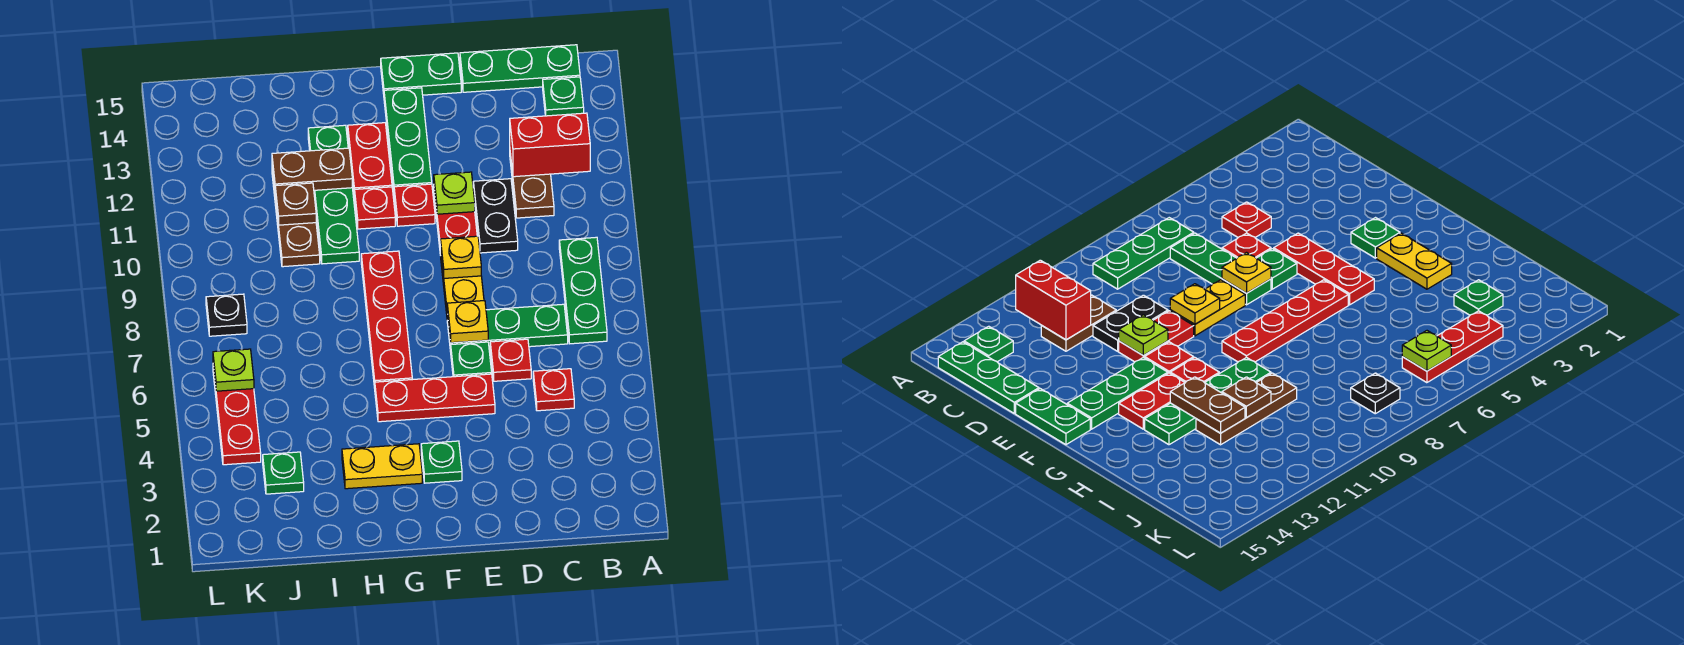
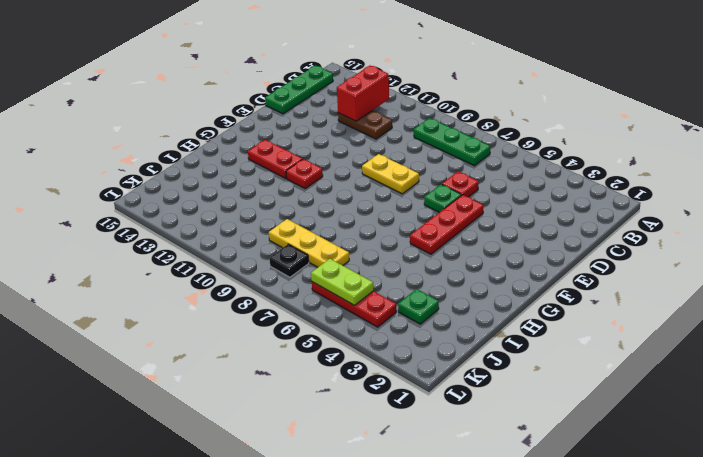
yellow plate J7:J9 level 1 -> none
lime plate K5:K6 level 2 -> lime plate K6 level 2
none -> green plate B14 level 1
none -> red plate C5 level 1
none -> green plate C7:E7 level 1
none -> black plate D10:D11 level 1

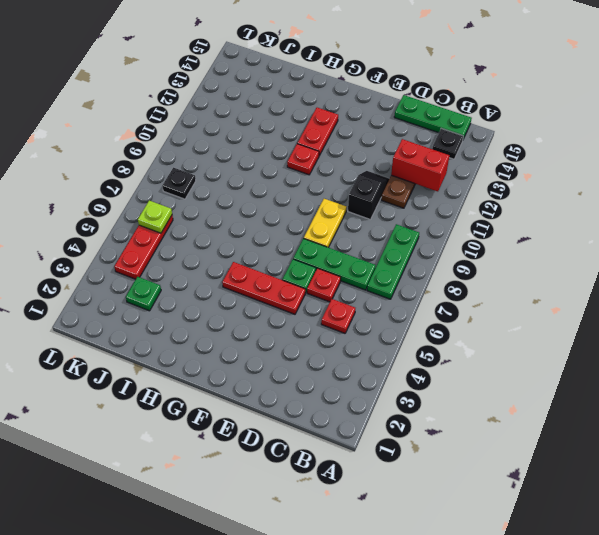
black plate B14 level 1 -> green plate B14 level 1
black slope D10:D11 level 1 top 10 -> black plate D10:D11 level 1
none -> red plate E10:E11 level 1
none -> green plate E15:F15 level 1
none -> green plate F3 level 1
none -> red plate F11 level 1

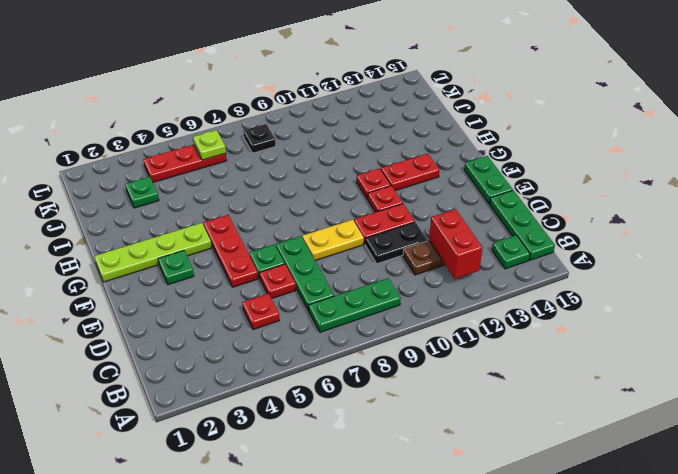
lime plate G1:G4 level 1 -> yellow plate G3:H3 level 1
none -> green plate F12:F14 level 1
none -> red plate G6:G9 level 1
none -> green plate H10:H13 level 1
none -> brown plate I10:I12 level 1

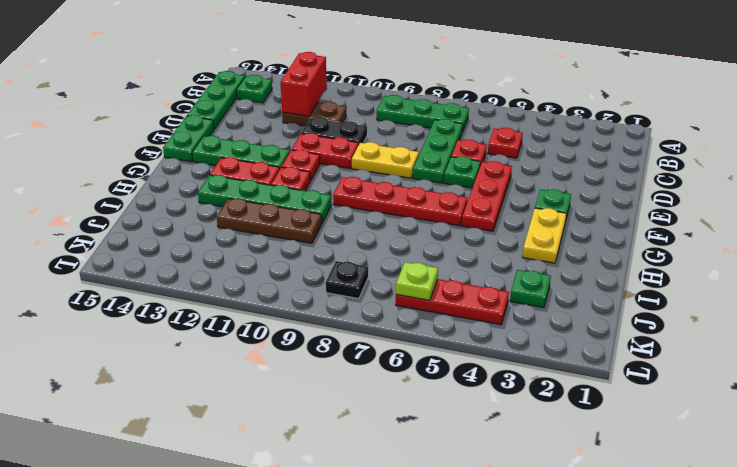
none -> yellow plate E7 level 2
none -> yellow plate E9 level 2
none -> lime plate E11 level 2
none -> brown plate H12:I12 level 2

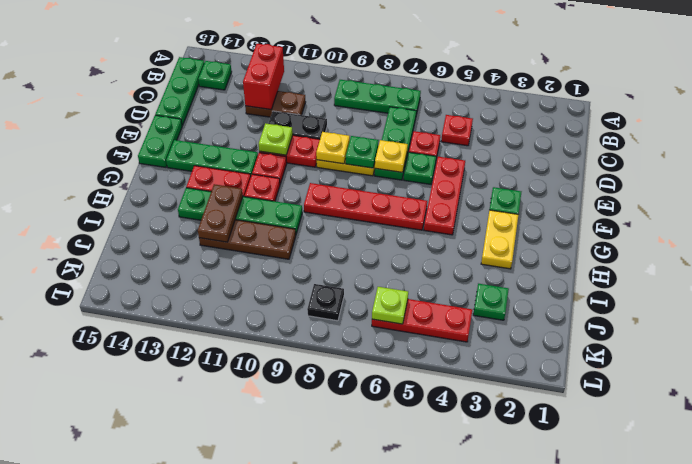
green plate E8 level 2 -> none
none -> brown plate I11 level 2

